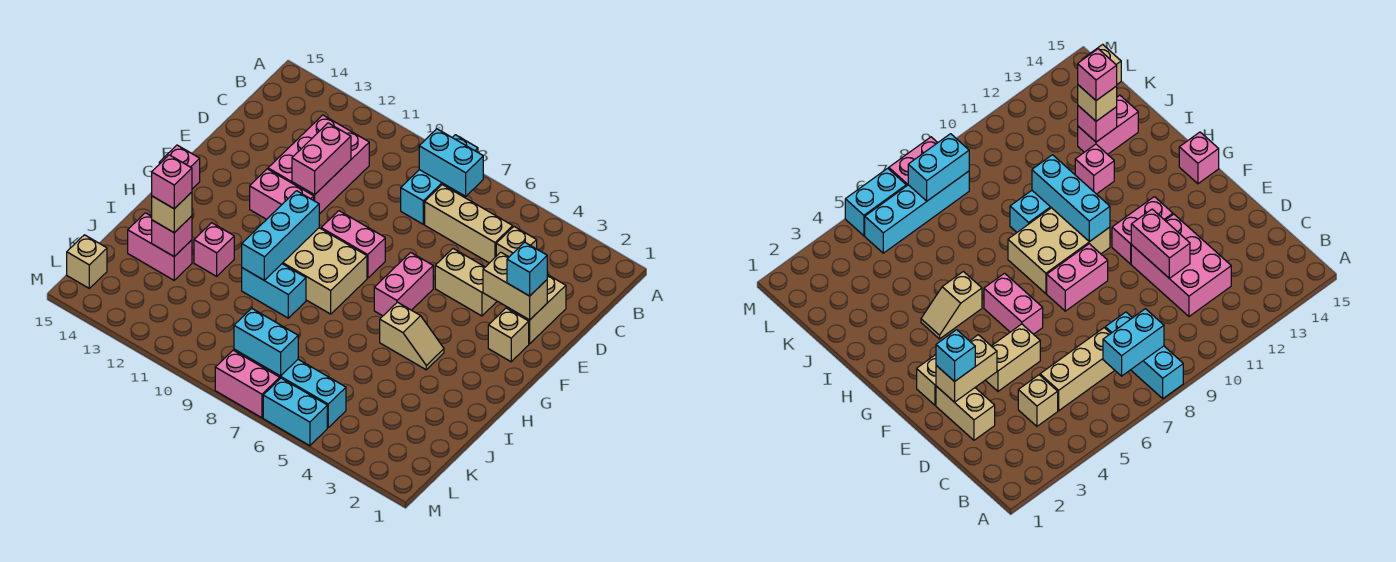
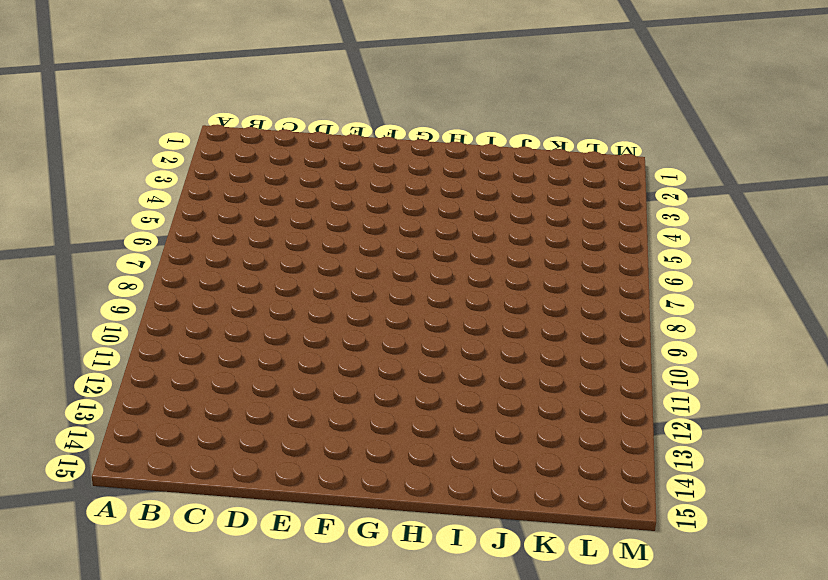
none -> cyan brick A8:C8 level 1
none -> tan brick C4 level 1
none -> tan brick C5:C7 level 1

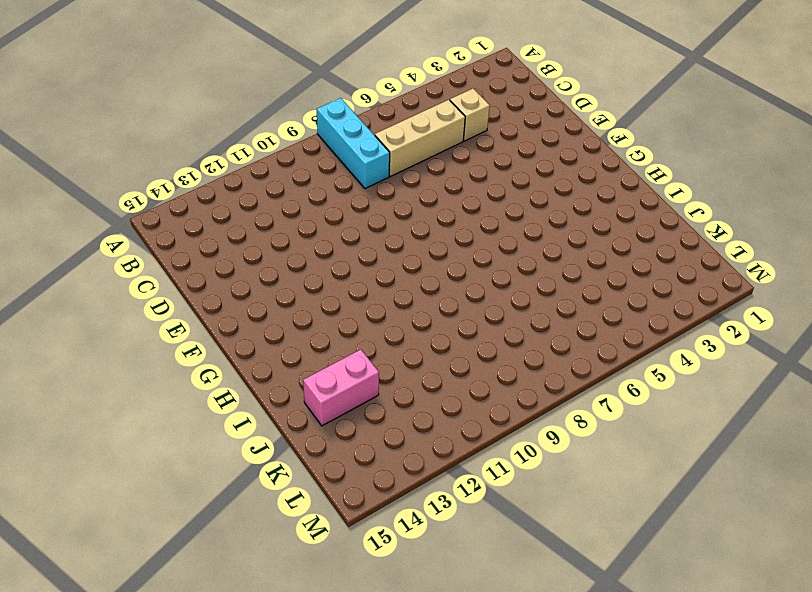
none -> pink brick C11:E12 level 1
none -> tan brick D2:E2 level 1
none -> tan brick E4:E5 level 1

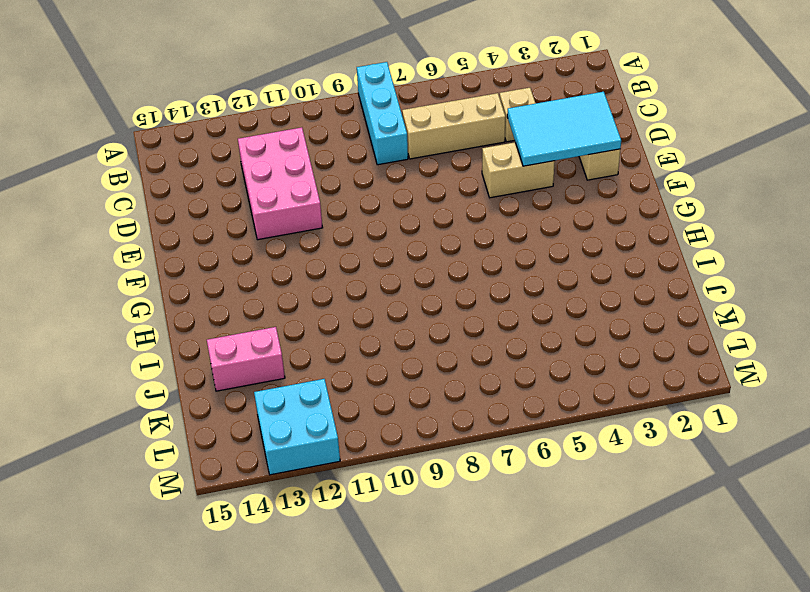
cyan tile D2:E4 level 2 -> tan brick E2:E3 level 2
cyan brick L12:M13 level 1 -> none
none -> tan brick F2 level 1
none -> pink brick F6:G6 level 1
none -> pink brick F8:F9 level 1

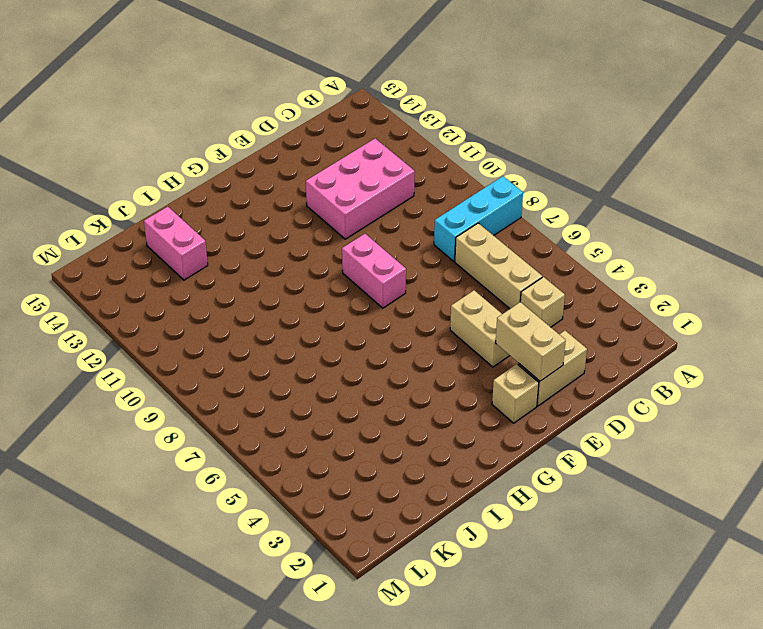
none -> pink brick F6:G6 level 1
none -> pink brick F11:F12 level 1
none -> tan brick G8:H10 level 1

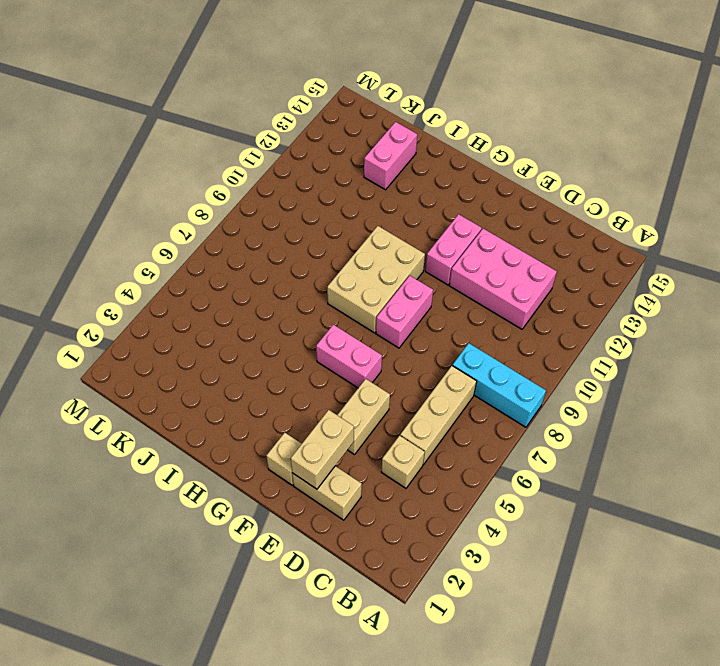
none -> pink brick G15 level 1
none -> tan slope H4:H5 level 1 top 5
none -> cyan brick I9:I10 level 1

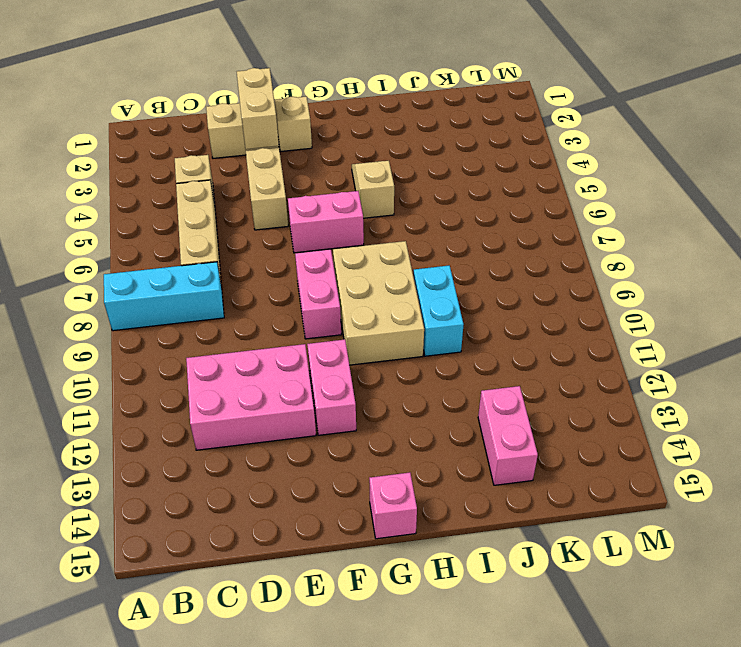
none -> pink brick I12 level 1
none -> cyan brick L5:L8 level 1
none -> tan brick L15 level 1

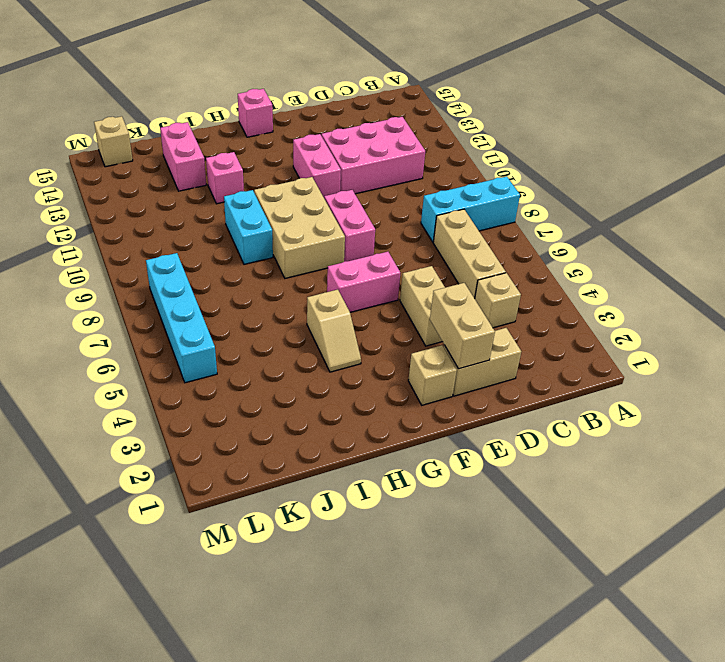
none -> cyan brick M5:M6 level 1
none -> pink brick M7:M8 level 1
none -> cyan brick B7:B8 level 2

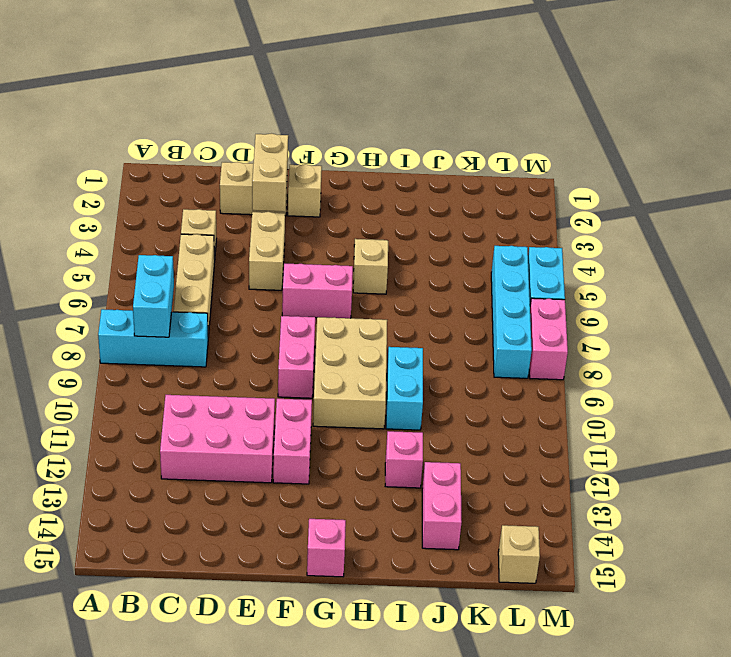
none -> pink brick D11:E11 level 2
none -> cyan brick G10:I10 level 2
none -> pink brick J13 level 2

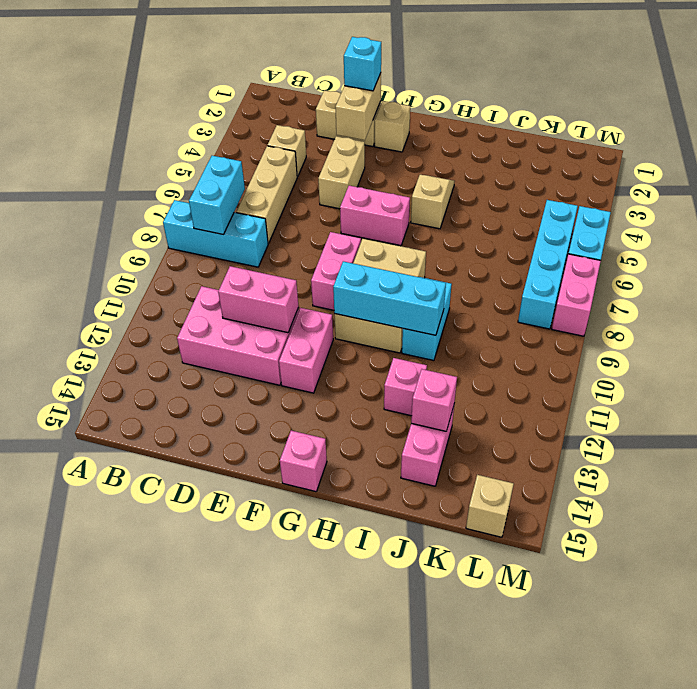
none -> cyan brick L7:L8 level 2
none -> tan brick J13 level 3
none -> pink brick J13 level 4

